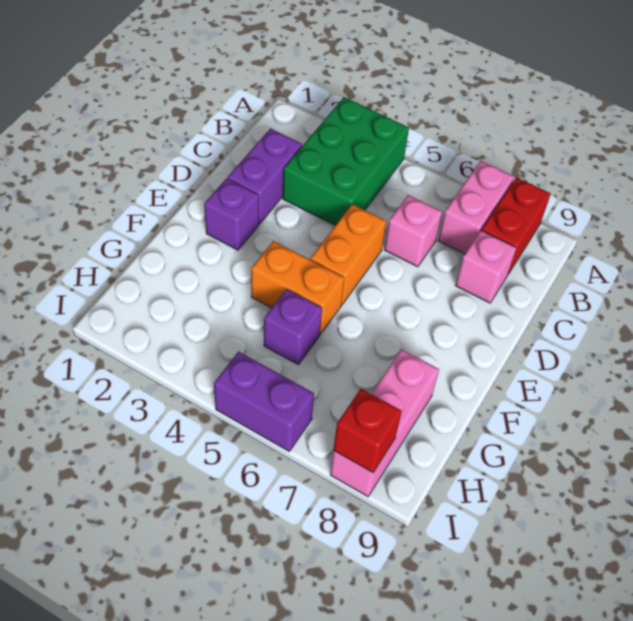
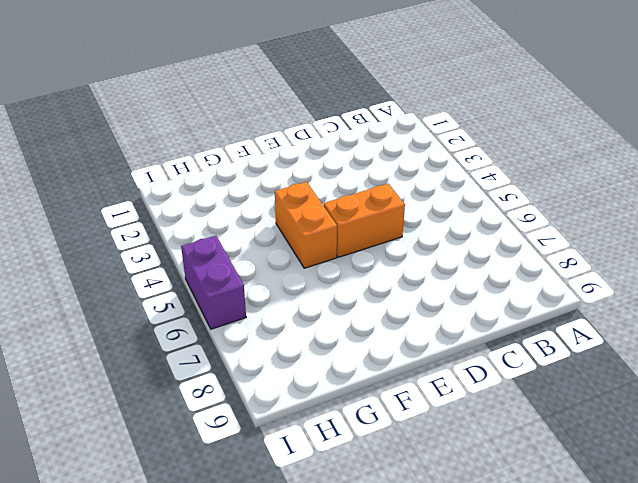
none -> green brick A3:C4 level 1
none -> pink brick A7:B7 level 1
none -> red brick A8:B8 level 1

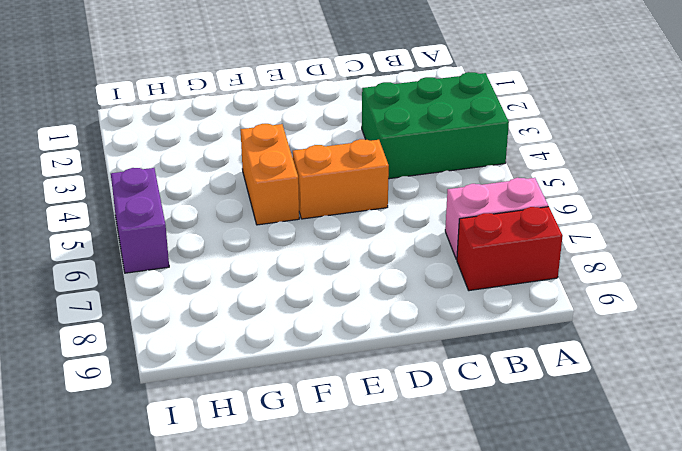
none -> purple brick C2:D2 level 1
none -> pink brick C6 level 1
none -> pink brick C8 level 1

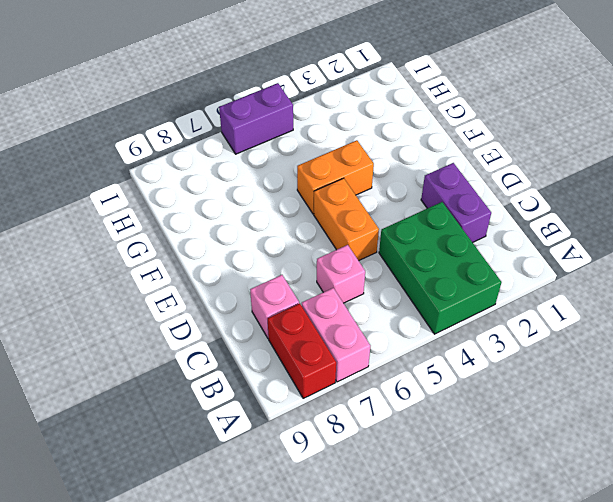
none -> purple brick E2 level 1
none -> purple brick G5 level 1
none -> pink brick G8:I8 level 1

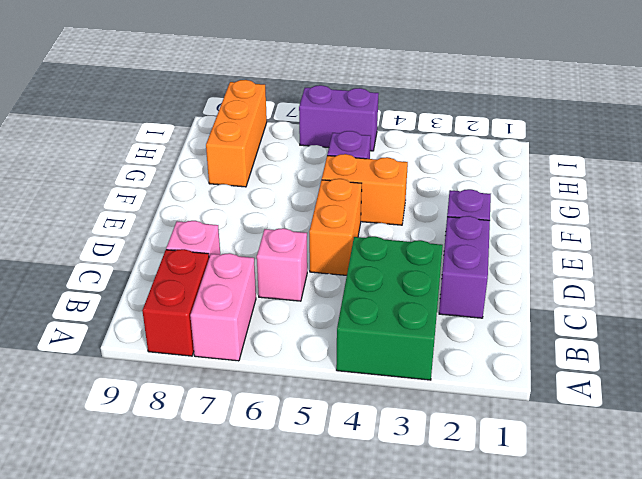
orange brick G8:I8 level 1 -> pink brick G8:I8 level 1
none -> red brick I8 level 2

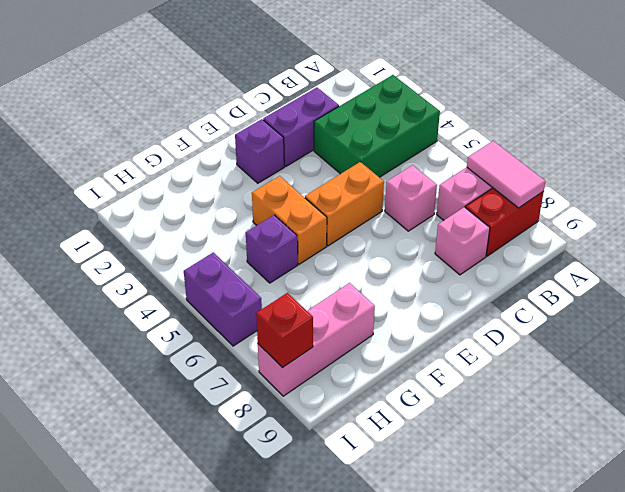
pink tile A7:A8 level 2 -> none

